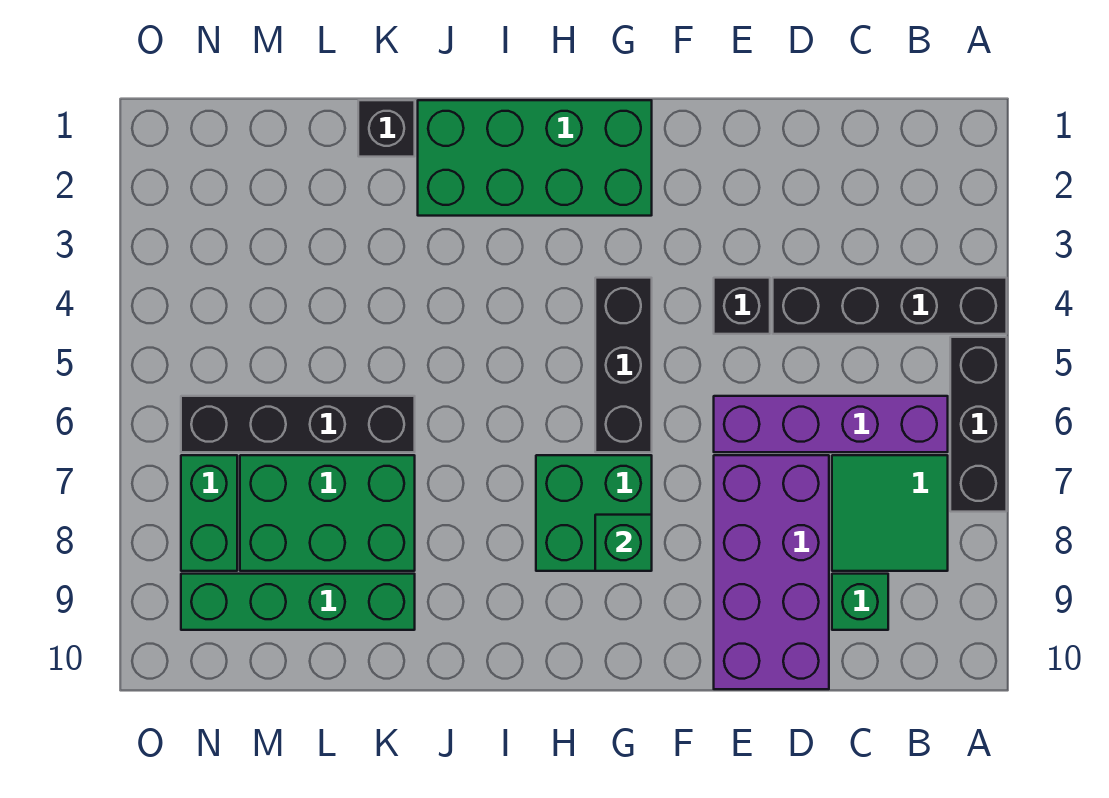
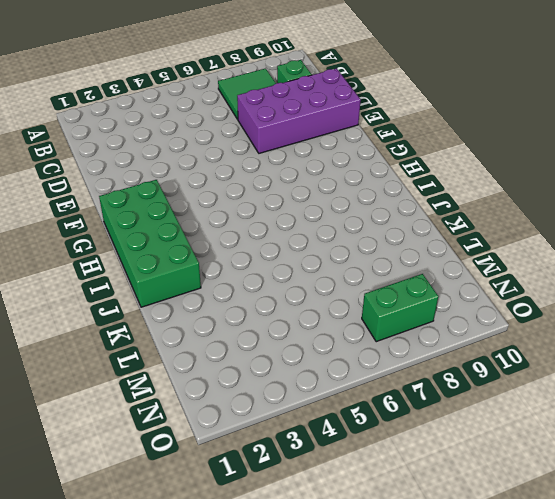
none -> black brick A4:D4 level 1
none -> black brick A5:A7 level 1
none -> purple brick B6:E6 level 1

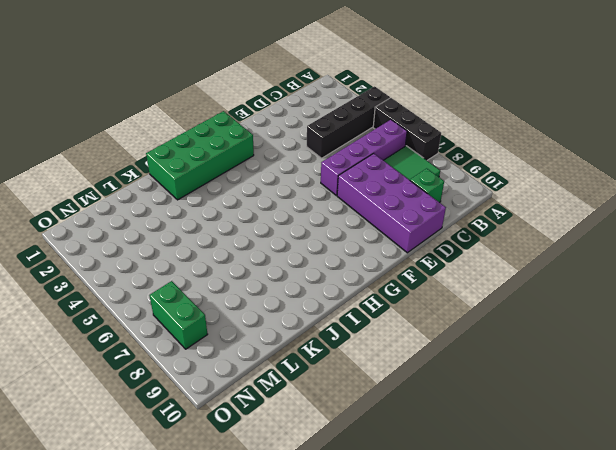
none -> black brick E4 level 1
none -> black brick G4:G6 level 1
none -> green brick G7:H8 level 1

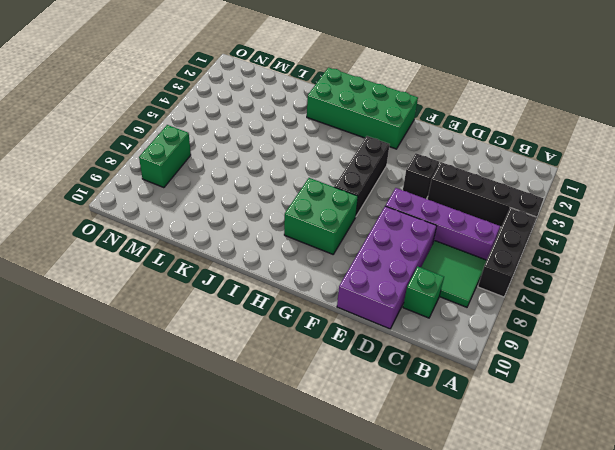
none -> black brick K1 level 1
none -> black brick K6:N6 level 1
none -> green brick K7:M8 level 1

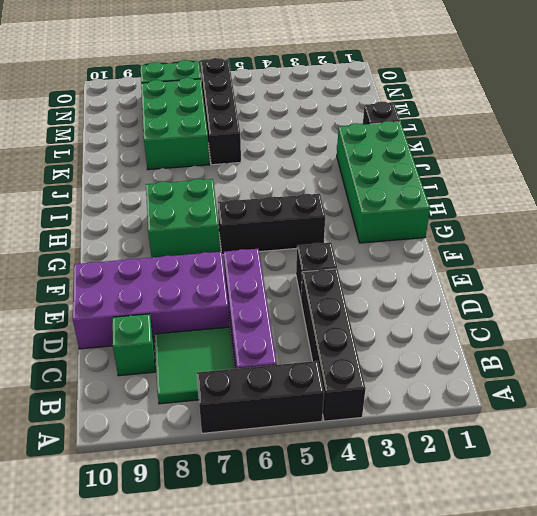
none -> green brick K9:N9 level 1
none -> green brick G8 level 2

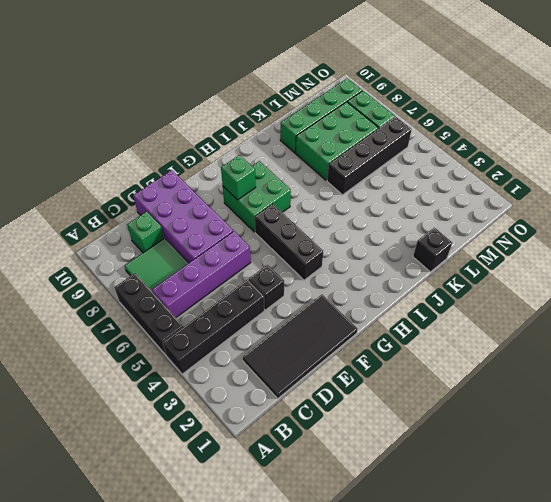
black tile C1:F2 level 1 -> none
none -> green brick G1:J2 level 1

